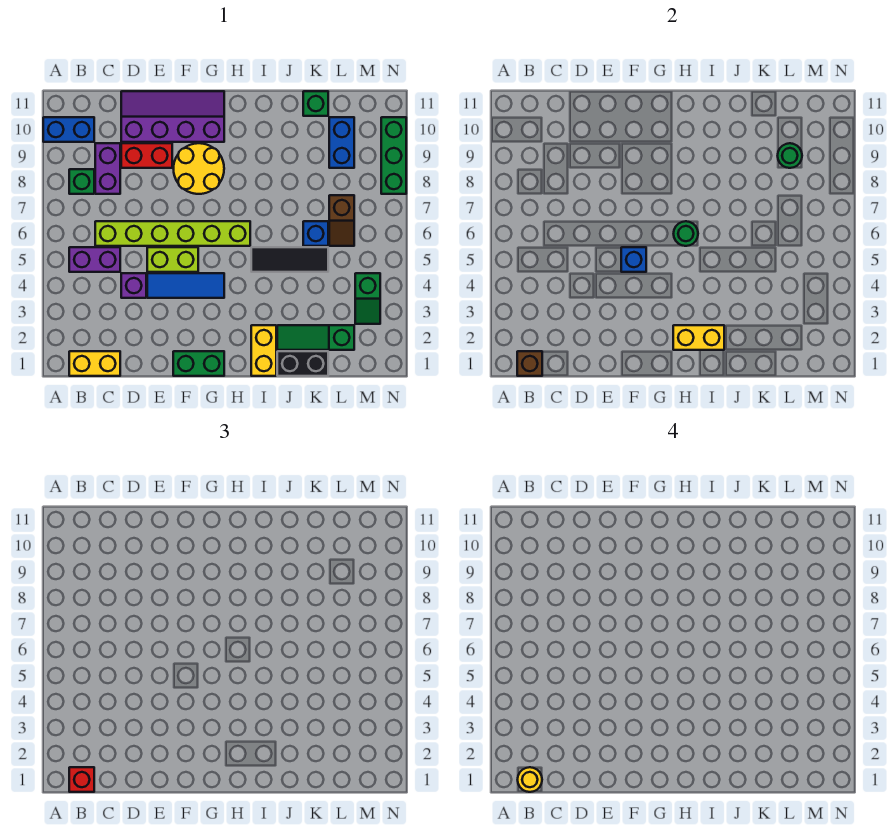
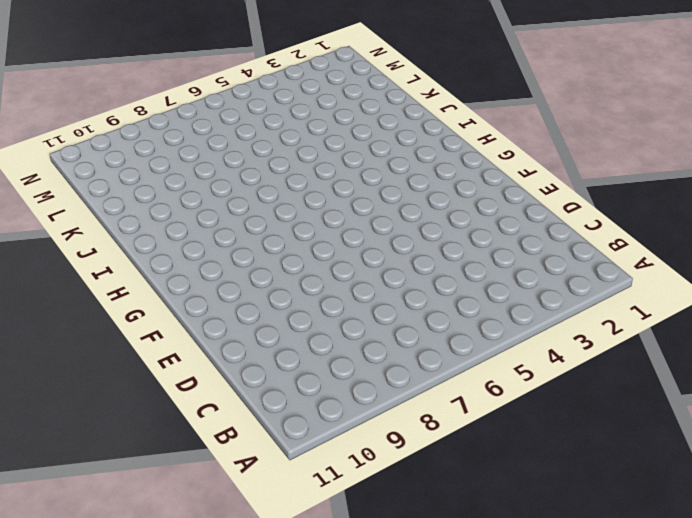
none -> blue brick A10:B10 level 1
none -> yellow brick B1:C1 level 1
none -> purple brick B5:C5 level 1
none -> green brick B8 level 1

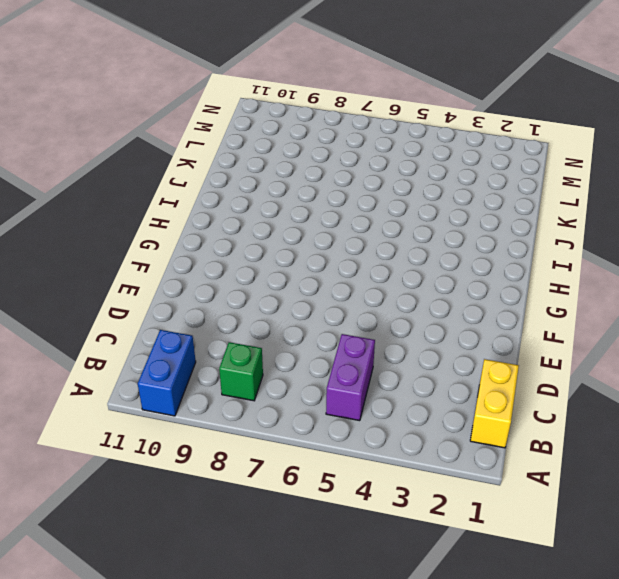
none -> lime brick C6:H6 level 1
none -> purple brick C8:C9 level 1
none -> purple brick D4 level 1
none -> red brick D9:E9 level 1

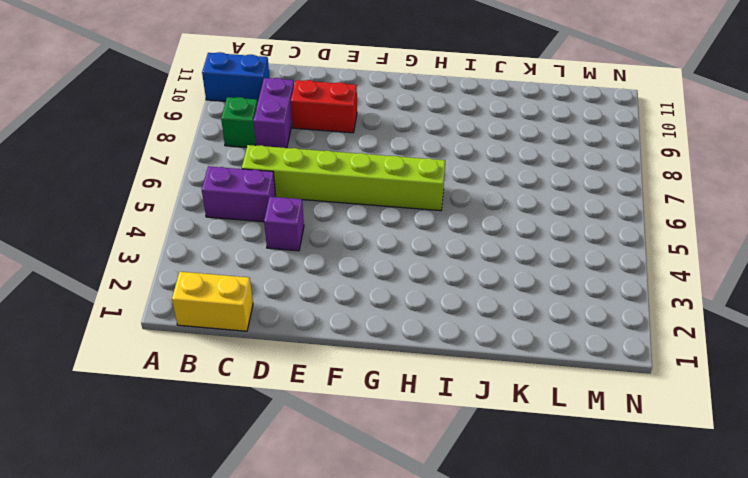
none -> purple slope D10:G11 level 1 top 10
none -> blue tile E4:G4 level 1
none -> lime brick E5:F5 level 1
none -> green brick F1:G1 level 1

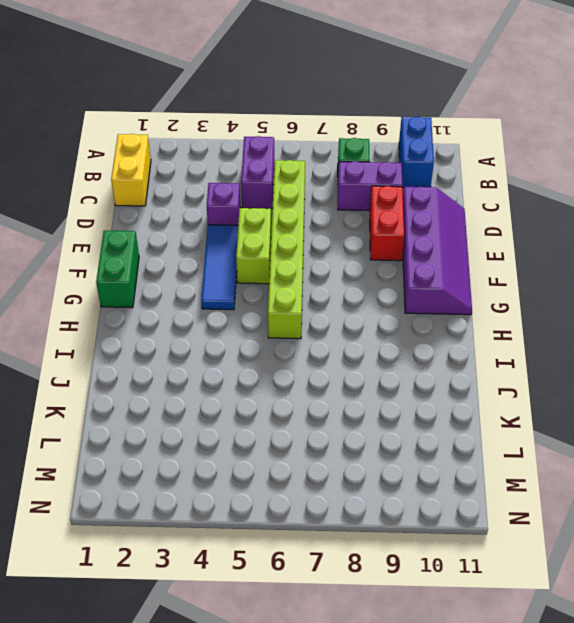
none -> yellow round brick F8:G9 level 1
none -> yellow brick I1:I2 level 1
none -> black tile I5:K5 level 1
none -> black brick J1:K1 level 1

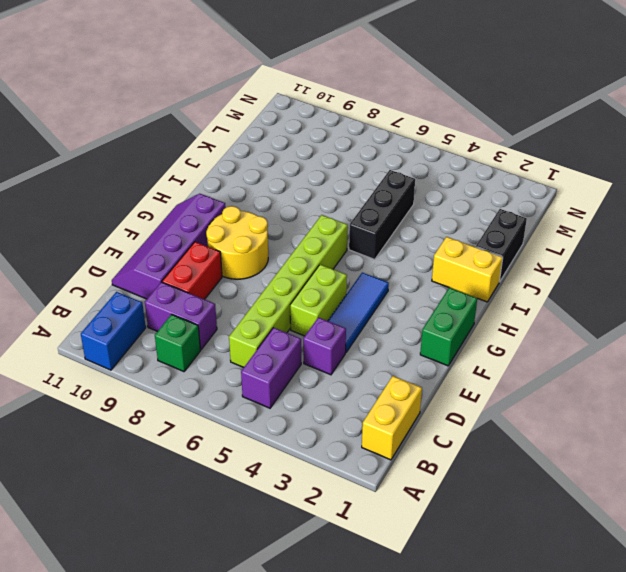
black brick I5:K5 level 1 -> black tile I5:K5 level 1
none -> green slope J2:L2 level 1 top L
none -> blue brick K6 level 1
none -> green brick K11 level 1
none -> brown slope L6:L7 level 1 top 7

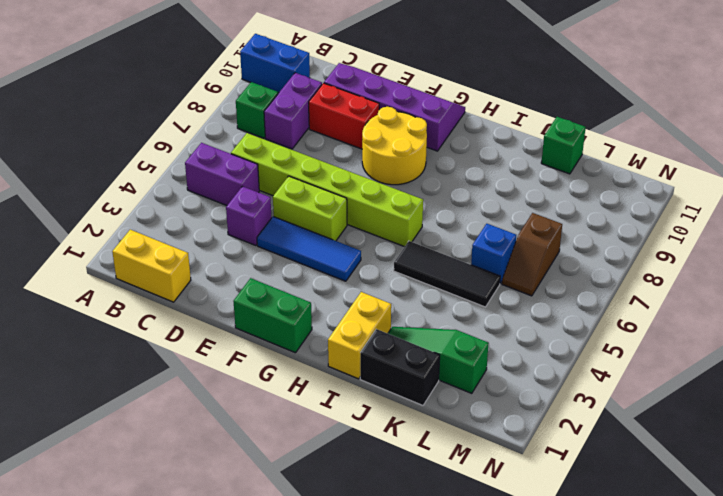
none -> blue brick L9:L10 level 1
none -> green slope M3:M4 level 1 top 4
none -> green brick N8:N10 level 1
none -> brown brick B1 level 2

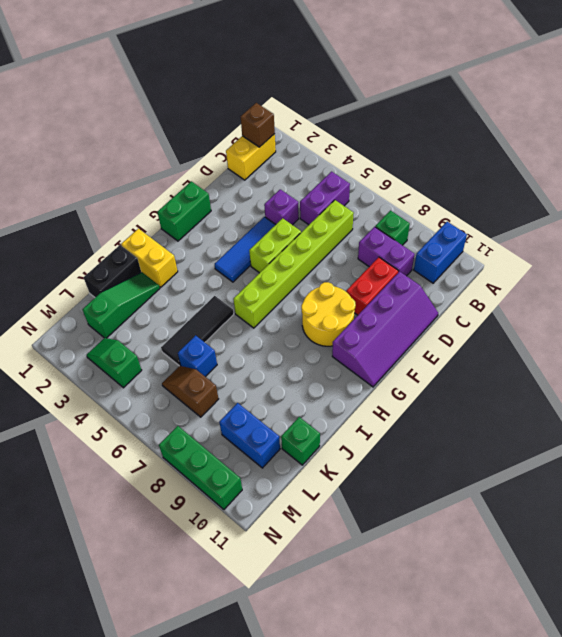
none -> blue brick F5 level 2
none -> yellow brick H2:I2 level 2
none -> green round brick H6 level 2
none -> green round brick L9 level 2

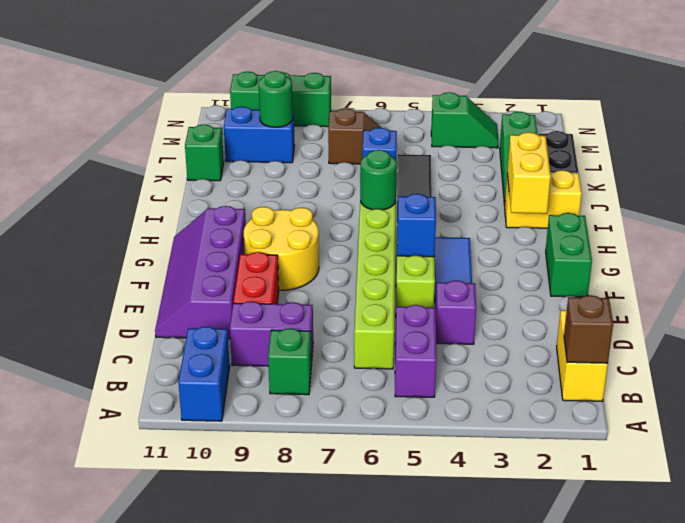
none -> red brick B1 level 3
none -> yellow round brick B1 level 4

